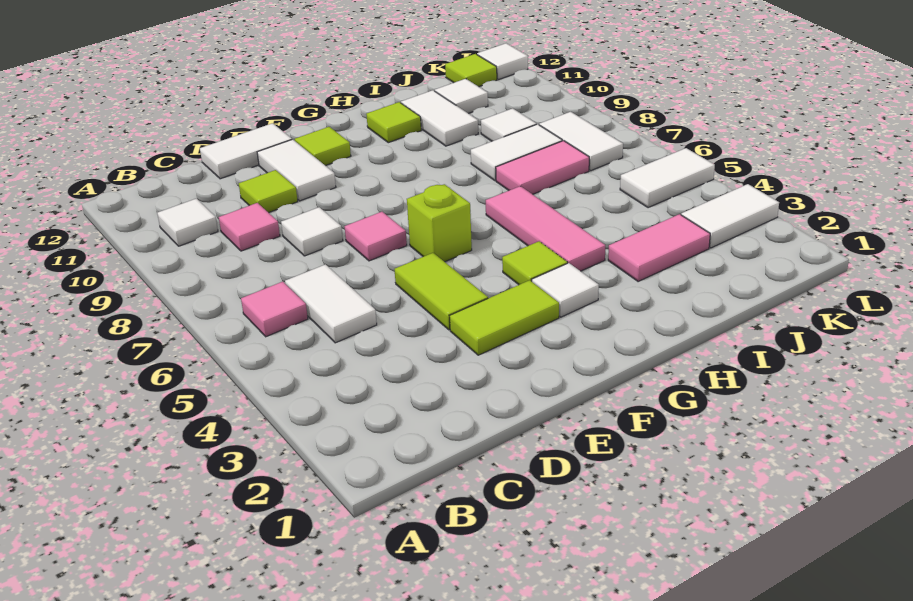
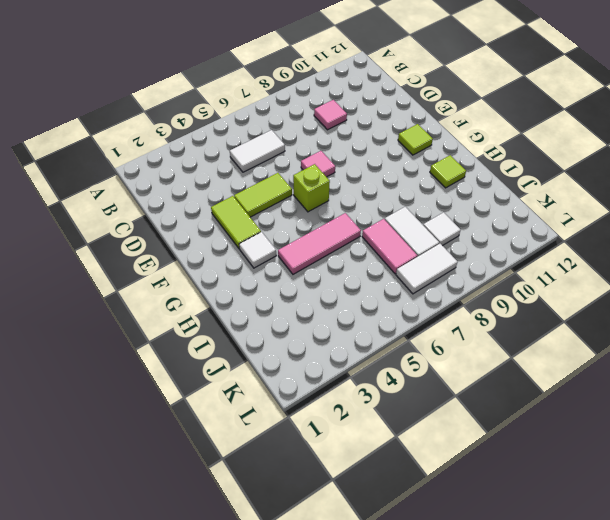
none -> pink tile B6 level 1
none -> white tile B10 level 1
none -> white tile D8 level 1

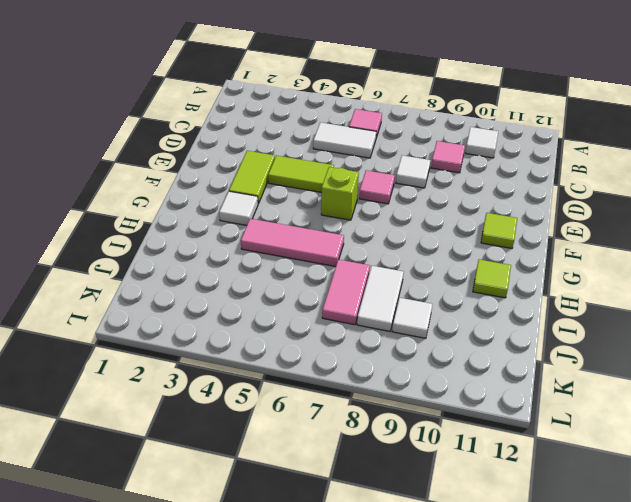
none -> lime tile D10 level 1
none -> white tile D12:E12 level 1
none -> white tile E10:E11 level 1

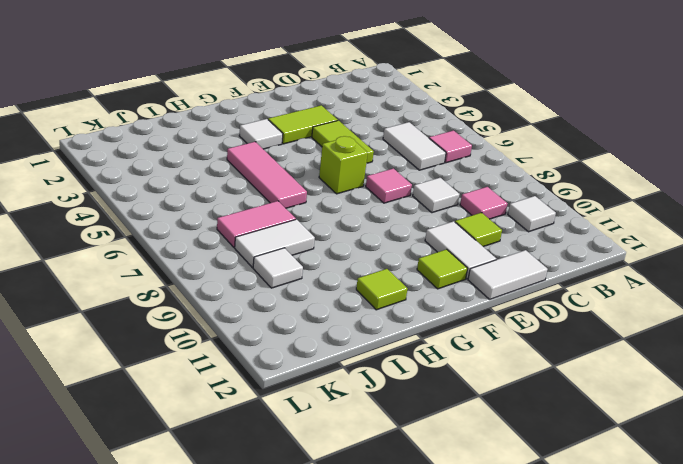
none -> lime tile G4 level 1
none -> pink tile I3:J3 level 1
none -> white tile I10:I11 level 1

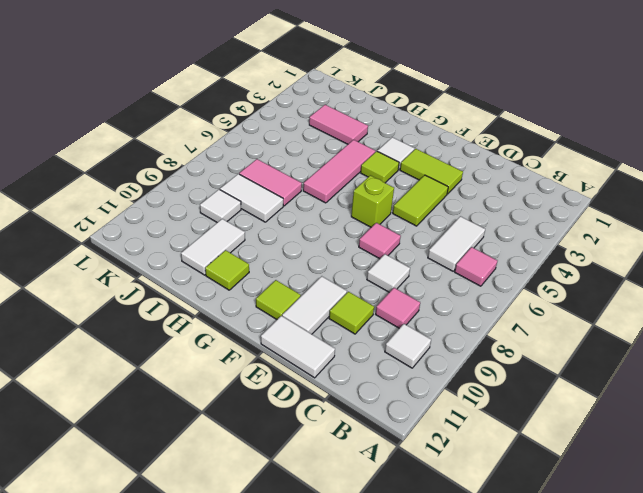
none -> white tile J11 level 1
none -> white tile K3:L3 level 1
none -> white tile K5:L5 level 1

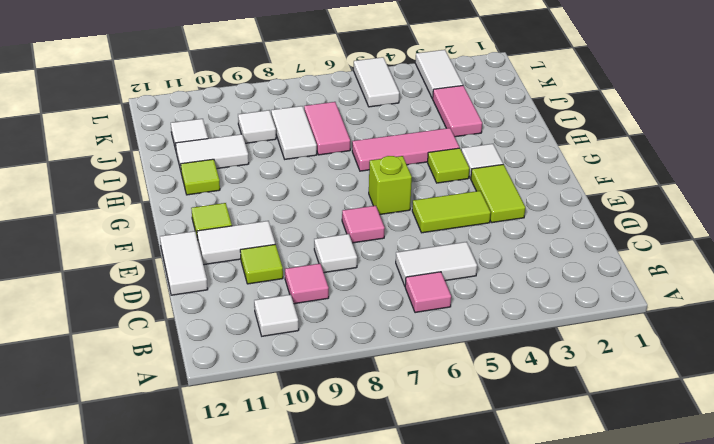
none -> white tile K7:K8 level 1
none -> lime tile K12 level 1
none -> white tile L12 level 1

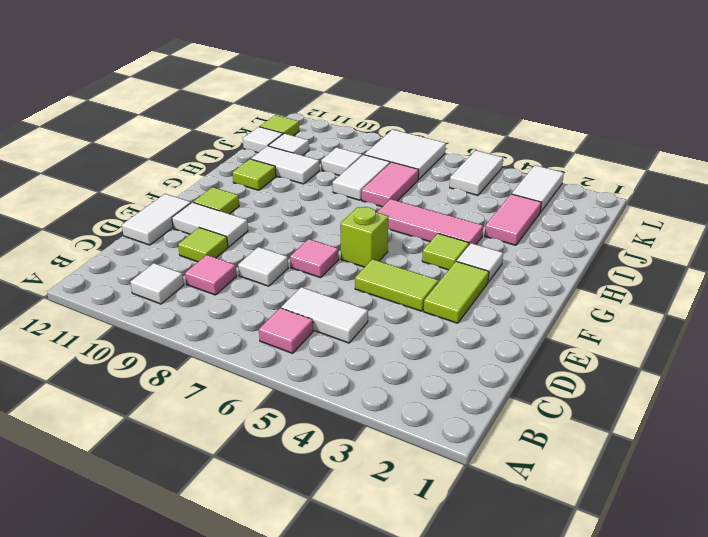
white tile J12 level 1 -> white tile L12 level 1
white tile K7:L8 level 1 -> white tile K7:K8 level 1

